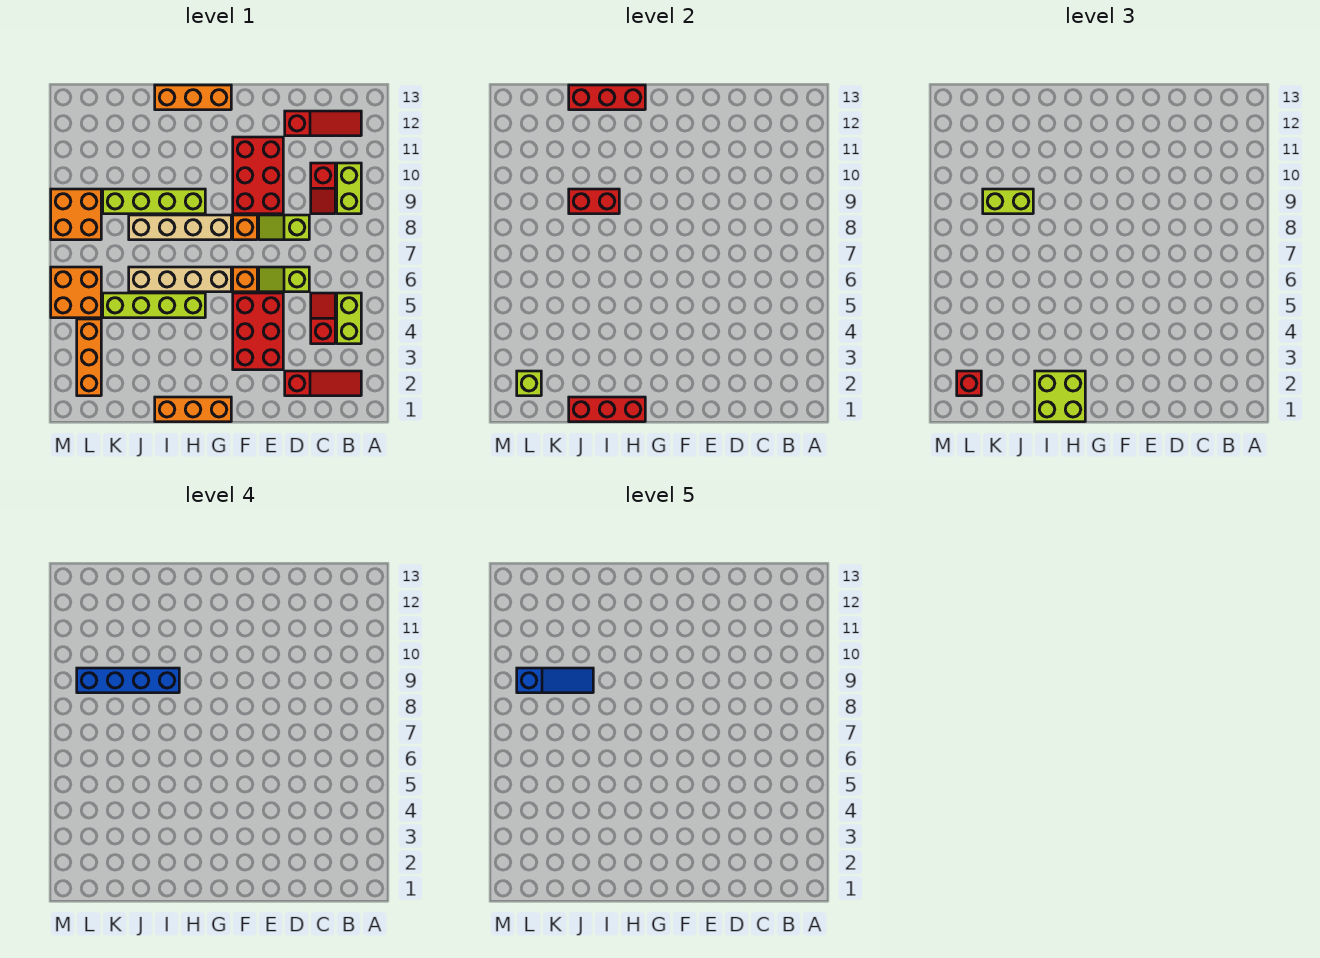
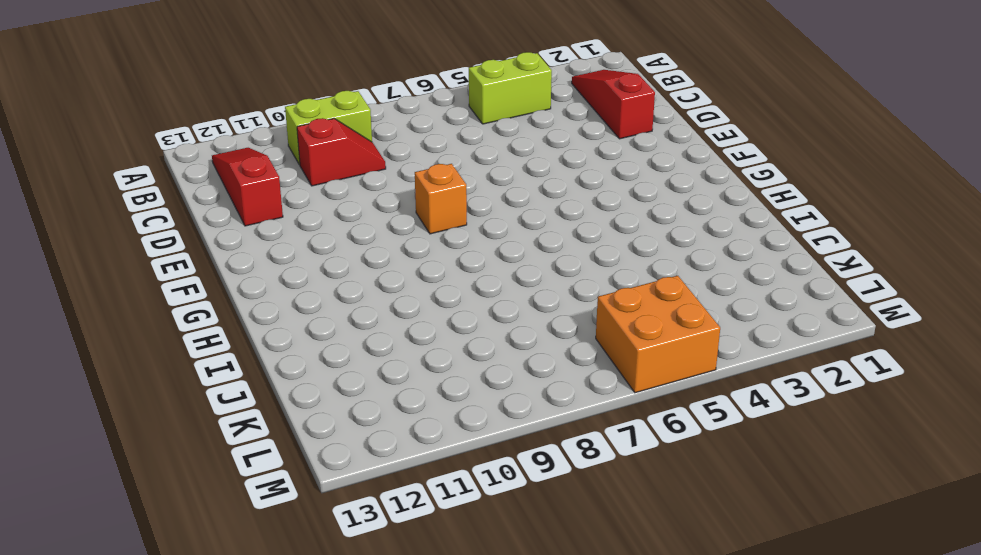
none -> red slope C4:C5 level 1 top 4
none -> lime slope D6:E6 level 1 top D
none -> lime slope D8:E8 level 1 top D
none -> red brick E3:F5 level 1

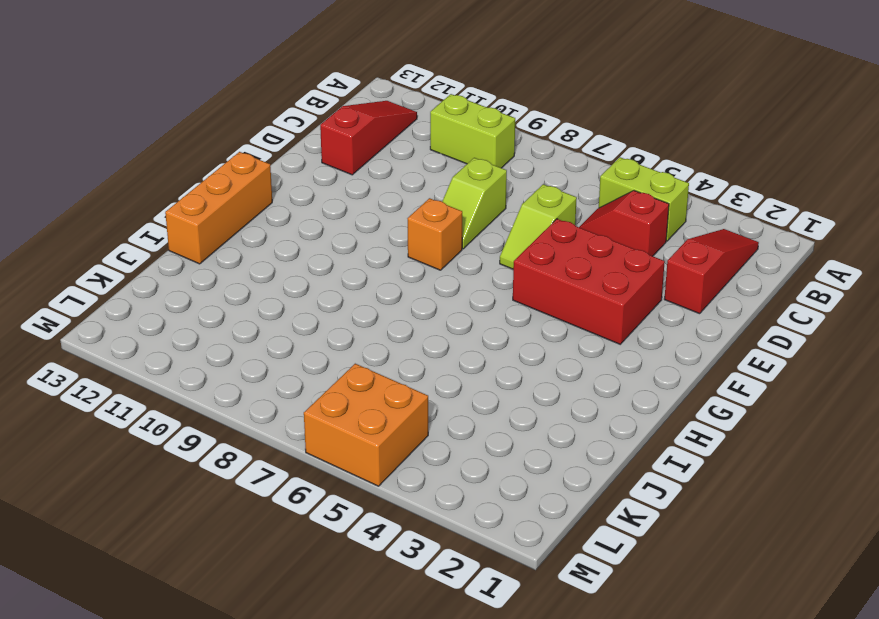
none -> red slope C9:C10 level 1 top 10
none -> red brick E9:F11 level 1
none -> orange brick F6 level 1
none -> orange brick G1:I1 level 1

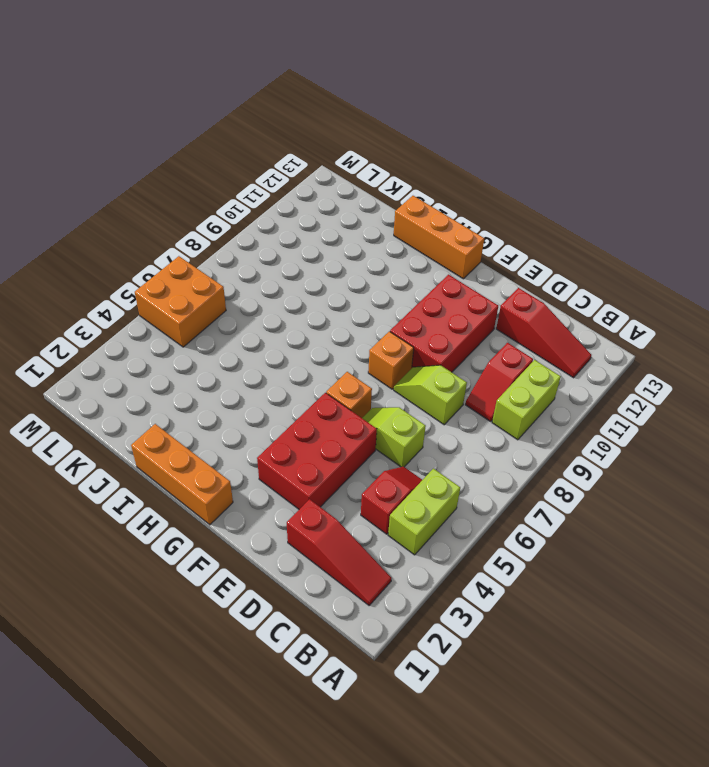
none -> tan brick G6:J6 level 1
none -> tan brick G8:J8 level 1
none -> lime brick H5:K5 level 1
none -> lime brick H9:K9 level 1

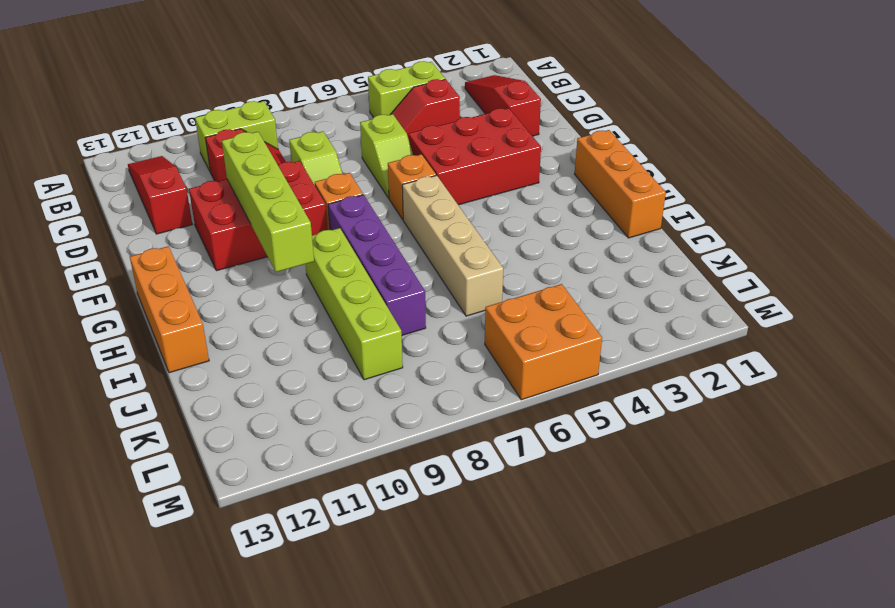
lime brick E10:H10 level 2 -> lime brick H5:K5 level 1
purple brick G8:J8 level 1 -> tan brick G8:J8 level 1
none -> orange brick L2:L4 level 1
none -> orange brick L8:M9 level 1
none -> red brick H1:J1 level 2
none -> red brick H13:J13 level 2

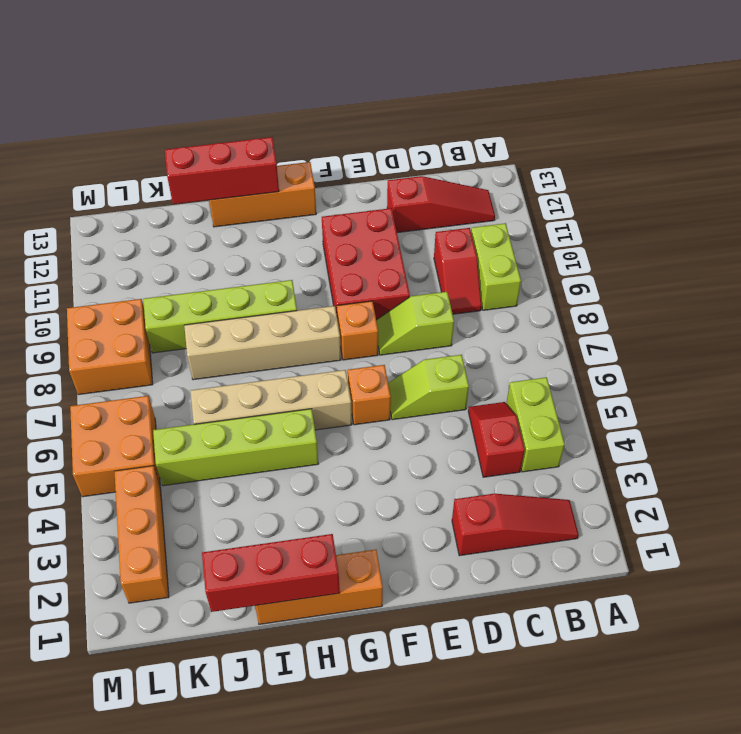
none -> red brick E3:F5 level 1
none -> red brick I9:J9 level 2
none -> lime brick L2 level 2
none -> lime brick H1:I2 level 3

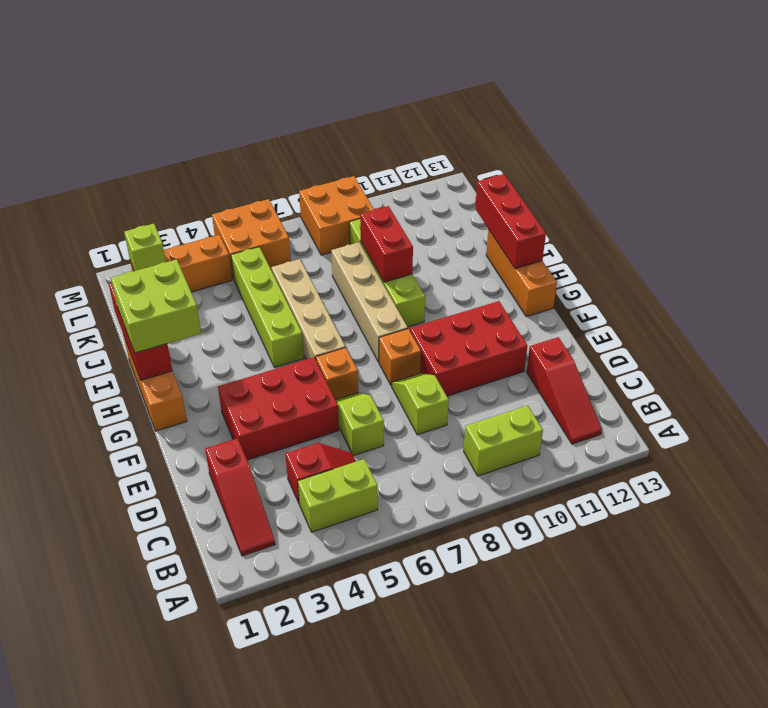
none -> red slope C9:C10 level 1 top 10
none -> lime brick J9:K9 level 3
none -> red brick L2 level 3
none -> blue brick I9:L9 level 4

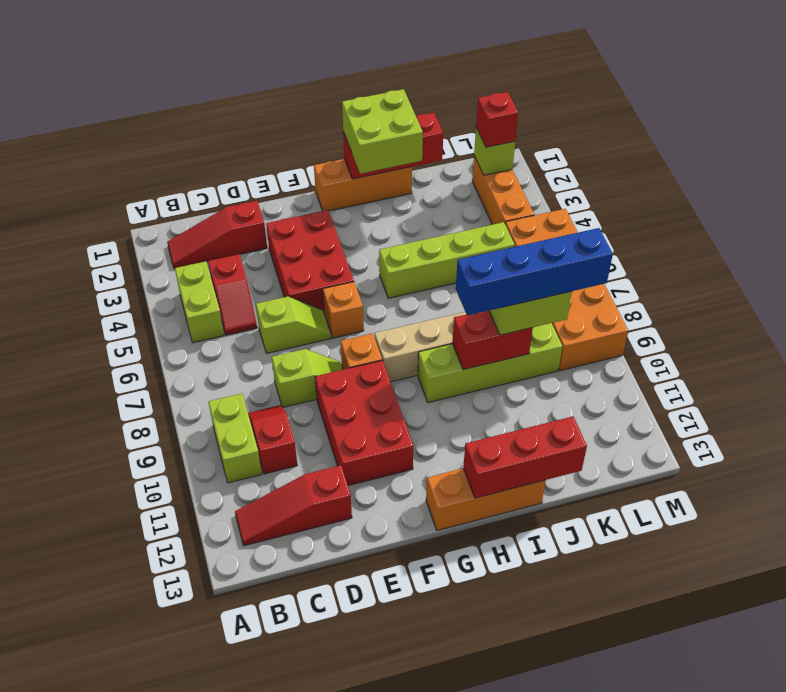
none -> tan brick G6:J6 level 1
none -> blue slope J9:L9 level 5 top L

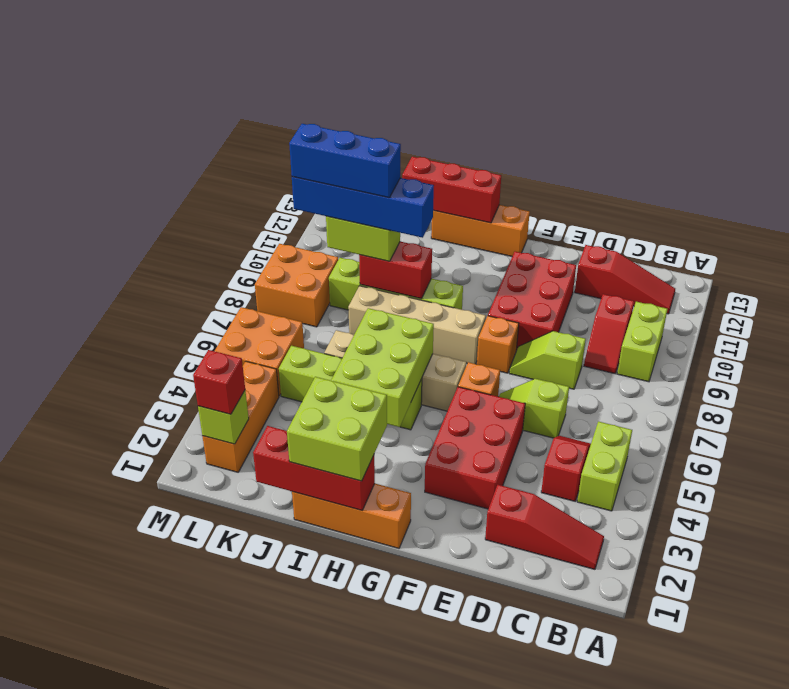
lime brick H4:I6 level 2 -> none
blue brick J9:L9 level 5 -> blue slope J9:L9 level 5 top L

